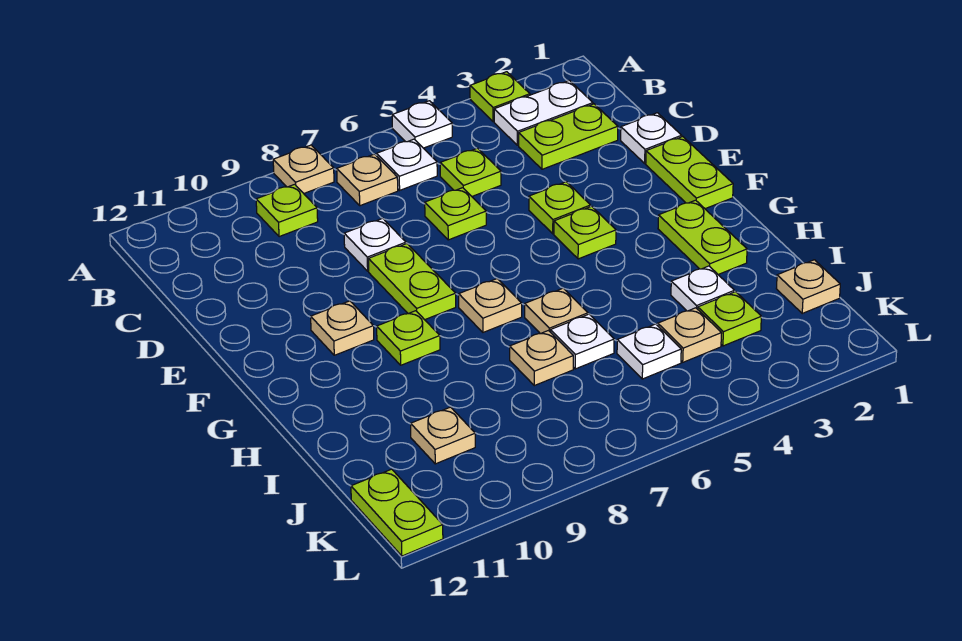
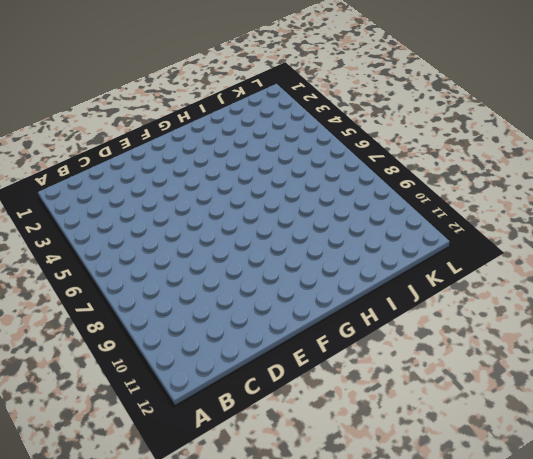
none -> lime plate A3 level 1
none -> white plate A5 level 1
none -> tan plate A8 level 1
none -> white plate B2:B3 level 1

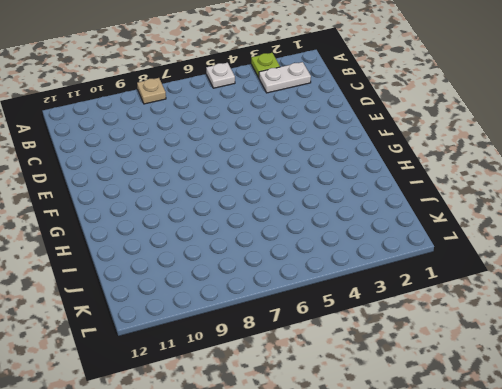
none -> white plate B6 level 1
none -> tan plate B7 level 1
none -> lime plate B9 level 1
none -> lime plate C2:C3 level 1

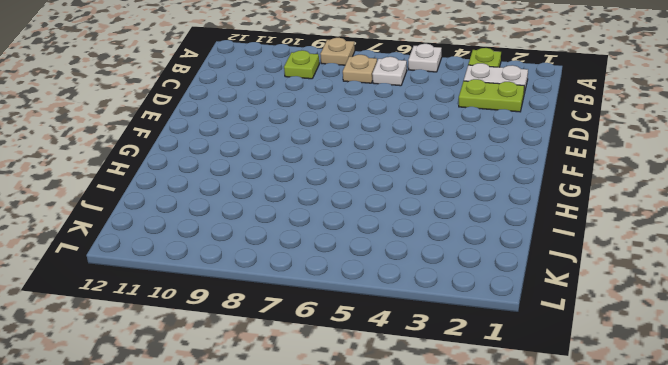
none -> lime plate C5 level 1
none -> white plate D1 level 1
none -> lime plate D6 level 1
none -> white plate D8 level 1

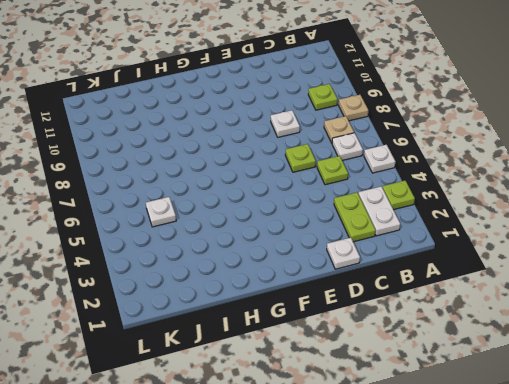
none -> lime plate E1:F1 level 1
none -> lime plate E4 level 1
none -> lime plate E8:F8 level 1
none -> lime plate F4 level 1

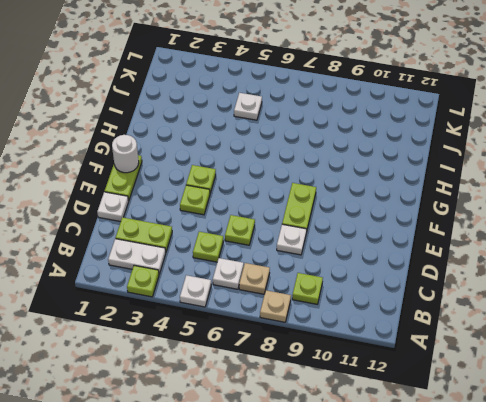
white round brick F1 level 2 -> none
none -> tan plate F10 level 1
none -> lime plate G2:H2 level 1
none -> tan plate G7 level 1
none -> lime plate G9 level 1

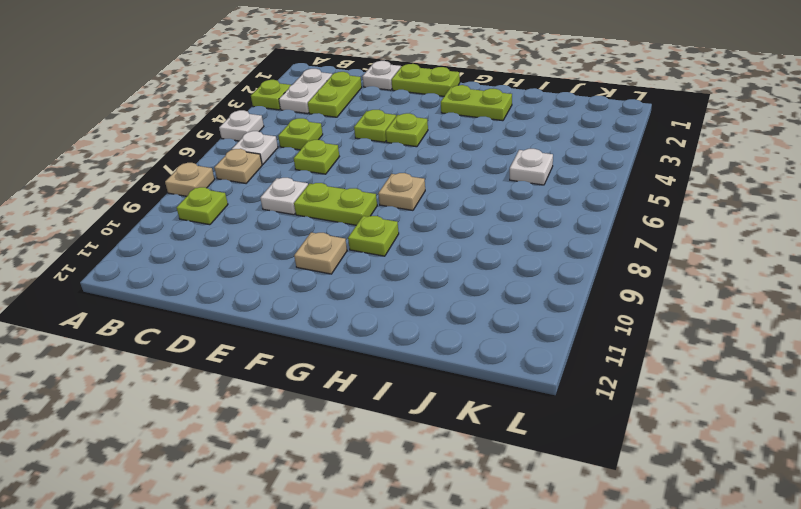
none -> tan plate H6 level 1
none -> white plate I3 level 1
none -> white plate I6 level 1
none -> tan plate I7 level 1

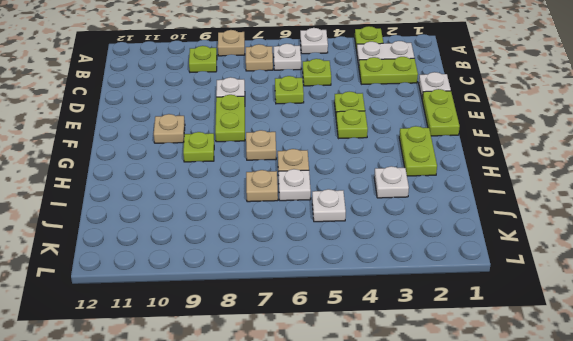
none -> tan plate J1 level 1
none -> lime plate J3 level 1
none -> tan plate J4 level 1
none -> tan plate J10 level 1

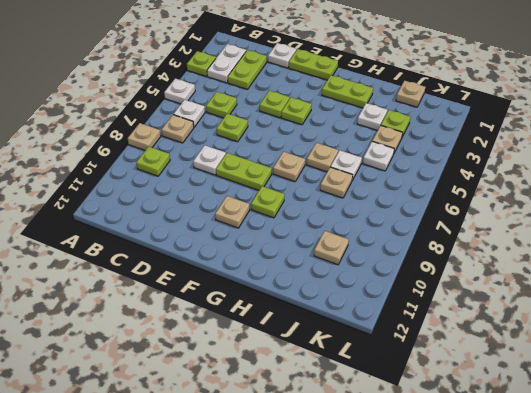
none -> lime plate K12:L12 level 1

